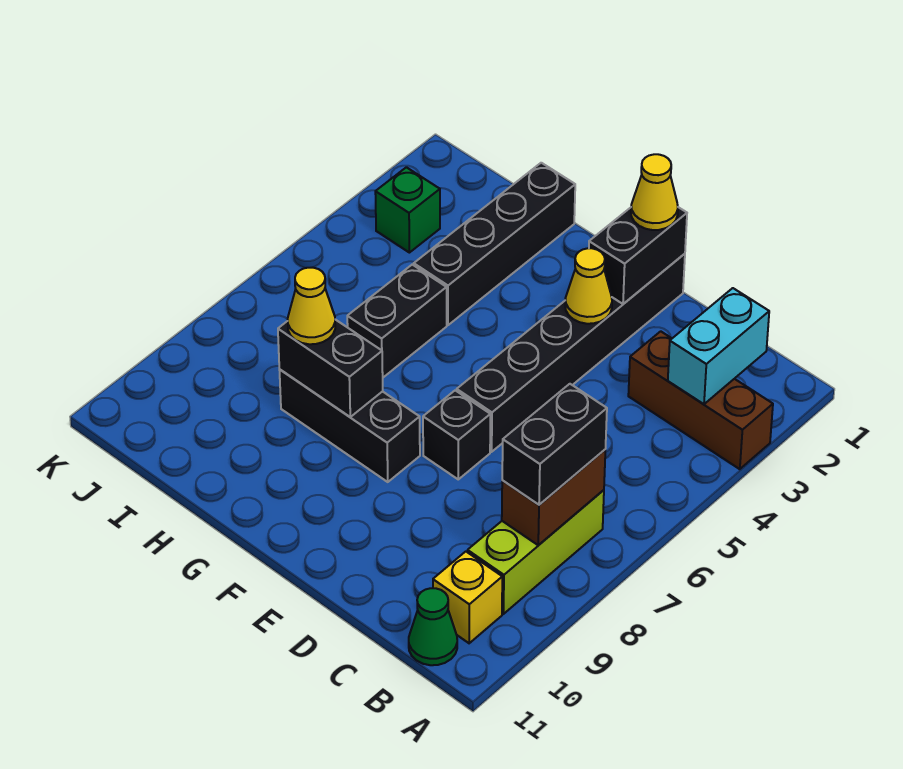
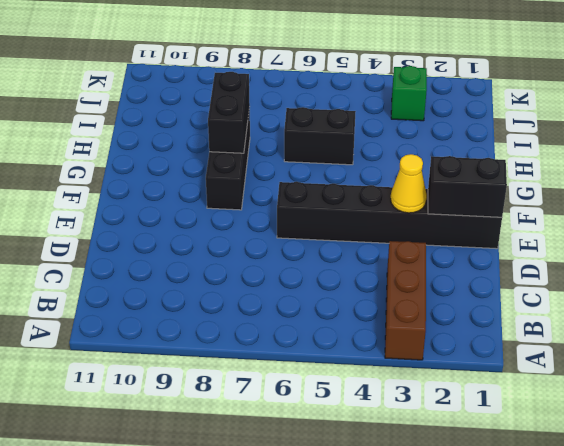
none -> lime brick B7:B9 level 1
none -> yellow brick B10 level 1
none -> green cone B11 level 1

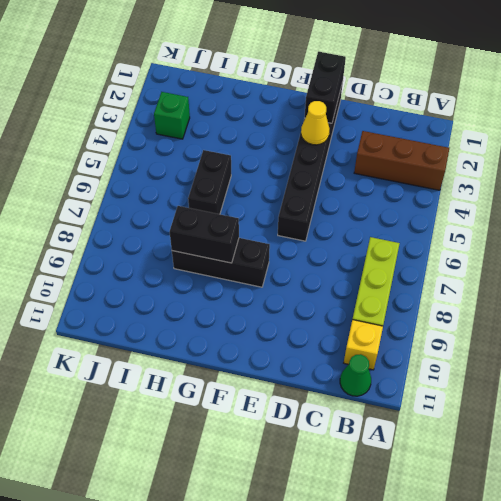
none -> black brick E7 level 1
none -> black brick H1:H4 level 1
none -> cyan brick B2:B3 level 2

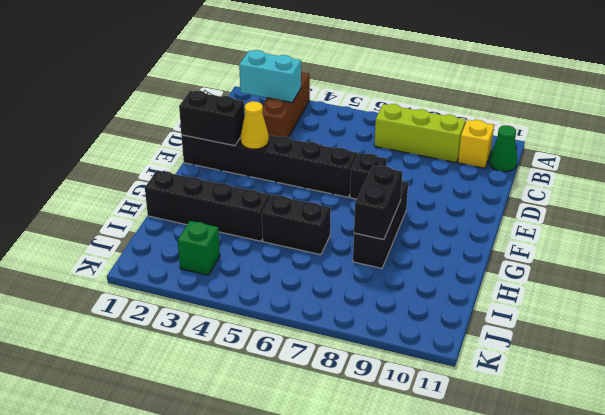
none -> brown brick B7:B8 level 2
none -> black brick B7:B8 level 3
none -> yellow cone E1 level 3

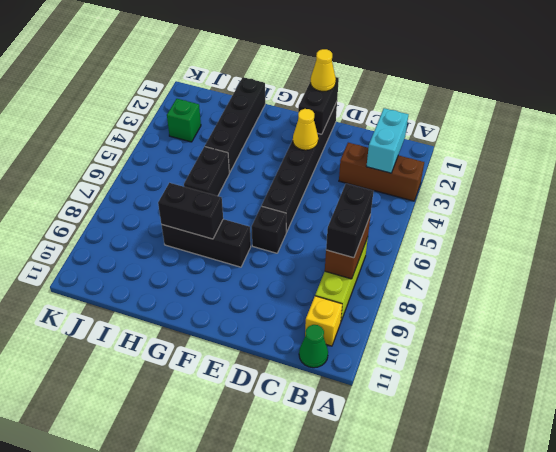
none -> yellow cone H8 level 3

